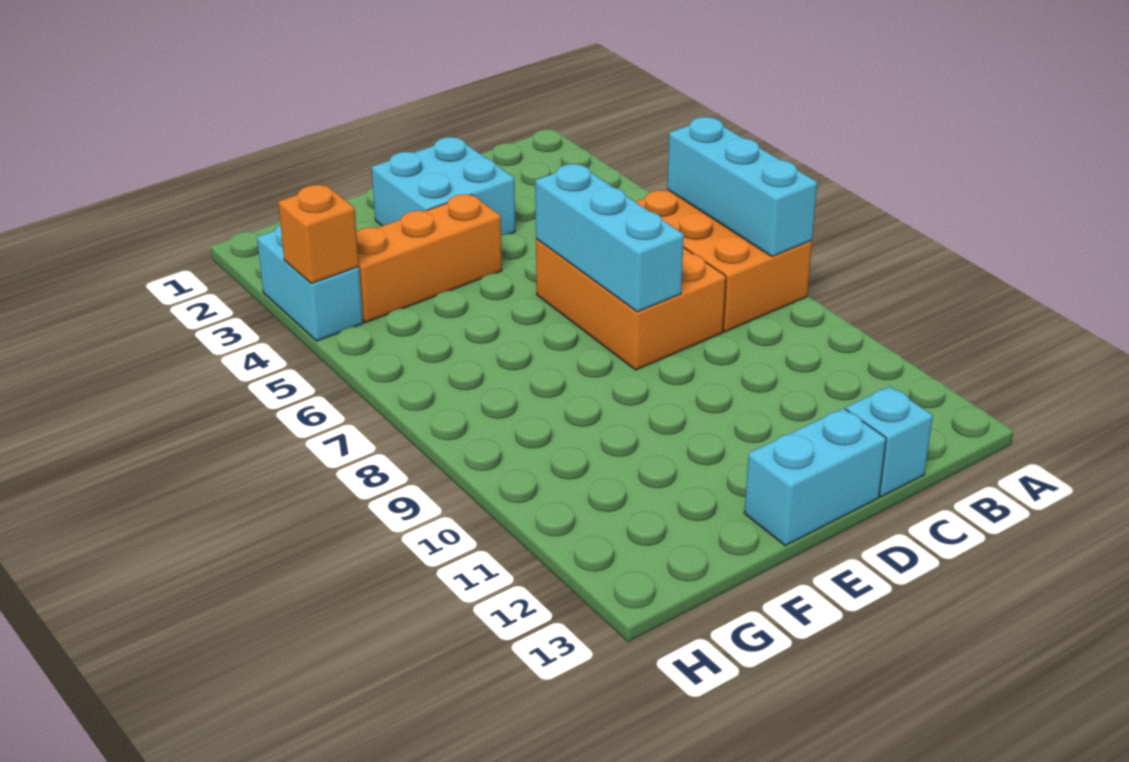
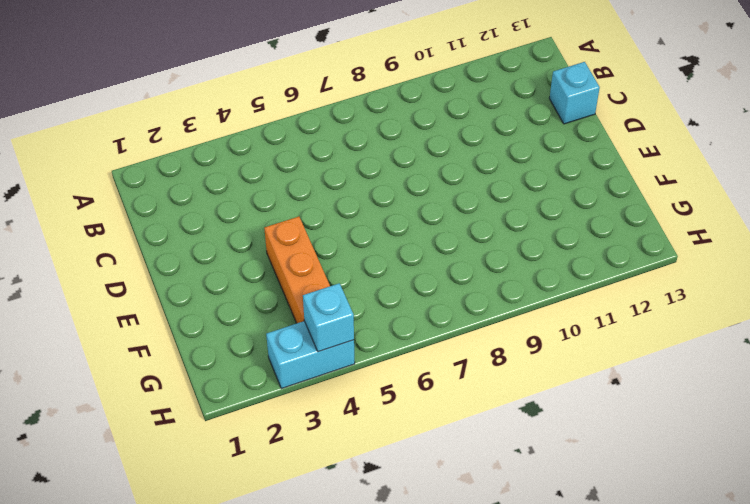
cyan brick H4 level 2 -> orange brick H4 level 2
none -> orange brick A6:B8 level 1
none -> orange brick C6:D8 level 1

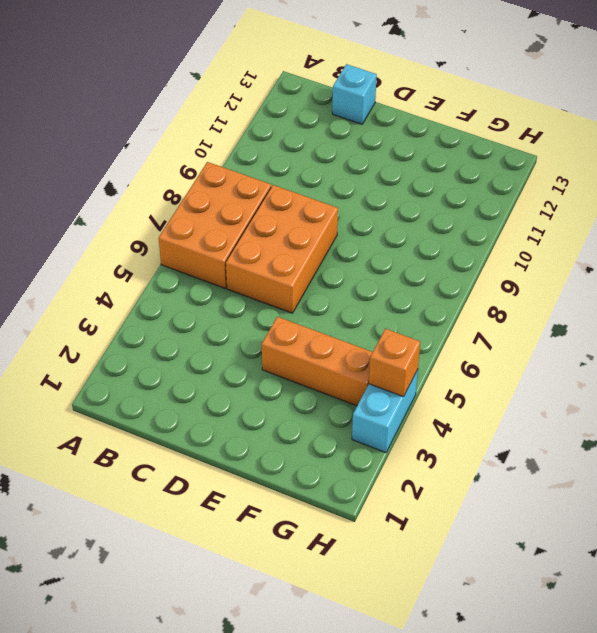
none -> cyan brick D2:E3 level 1
none -> cyan brick D13:E13 level 1

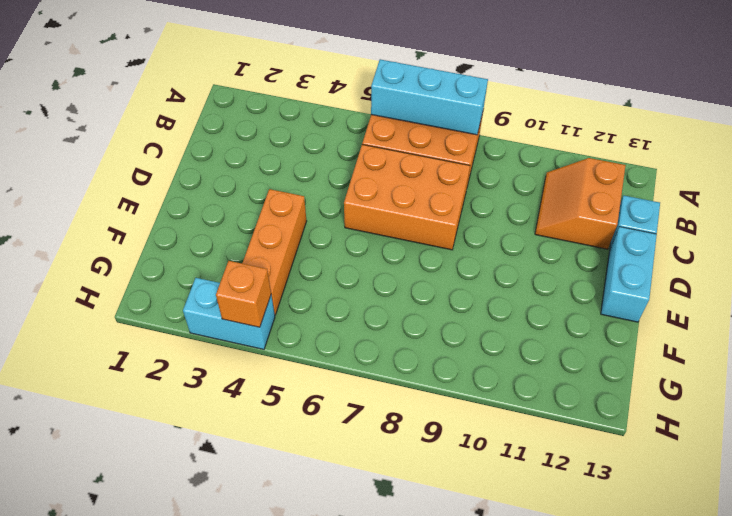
orange slope B11:C12 level 1 top 12 -> none
none -> cyan brick D2:E3 level 1
none -> cyan brick D6:D8 level 2

